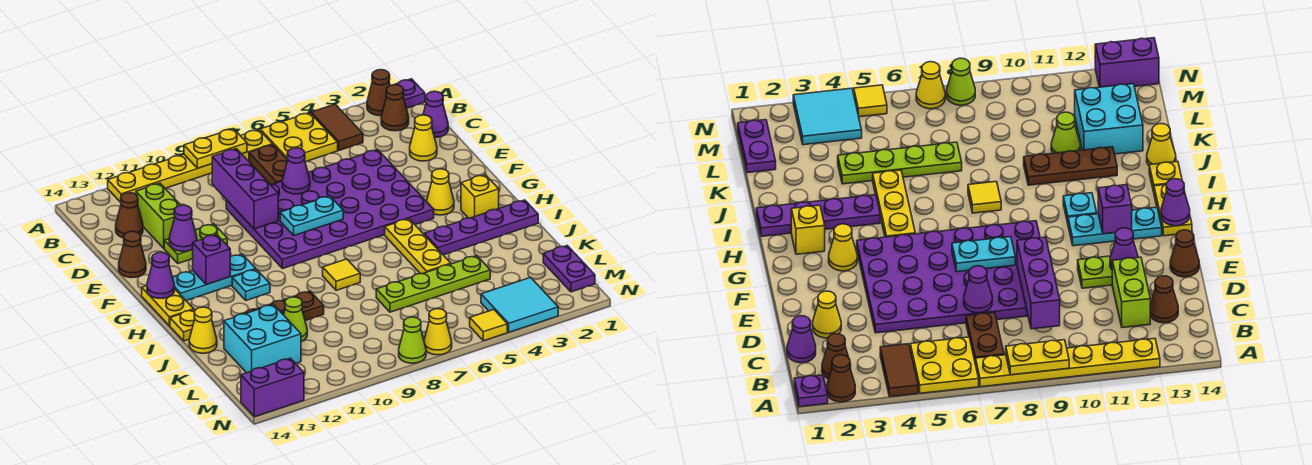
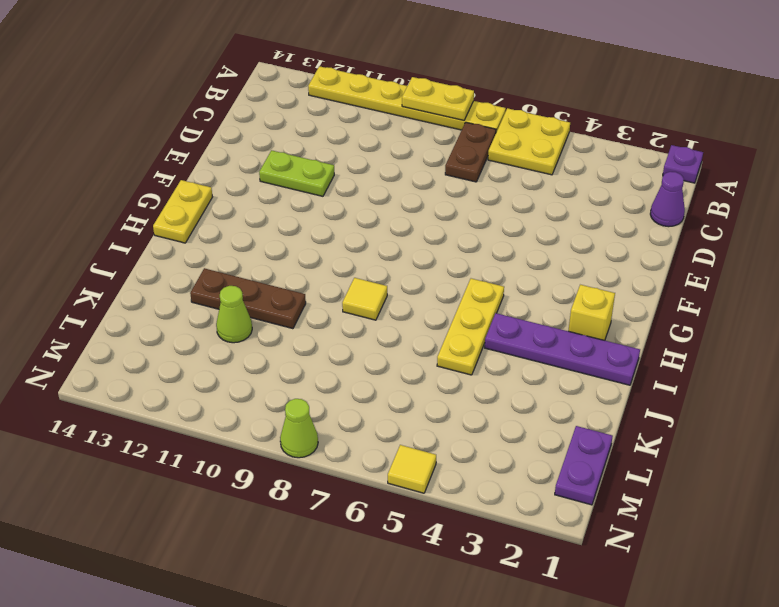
none -> brown cone A2 level 1
none -> brown tile A4:B4 level 1
none -> brown cone B2 level 1
none -> lime brick C12:D12 level 1

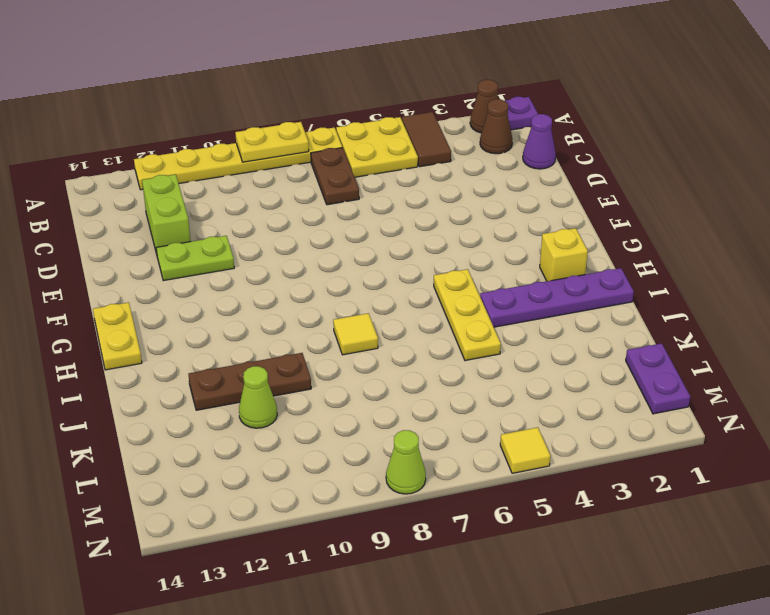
none -> brown cone C13 level 1
none -> yellow cone D2 level 1
none -> purple plate D4:G9 level 1
none -> brown cone E14 level 1

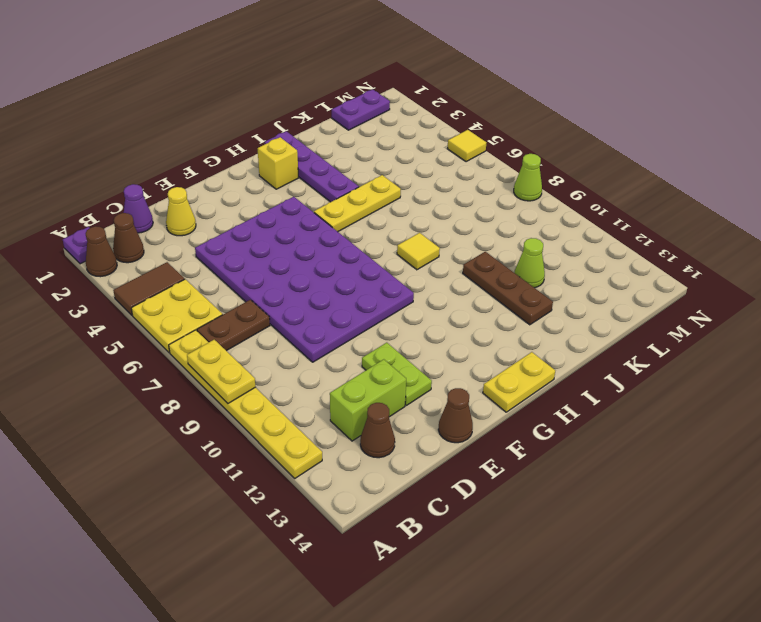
none -> yellow cone G3 level 1
none -> cyan plate G11:G13 level 1
none -> cyan plate H11 level 1
none -> yellow plate I14 level 1

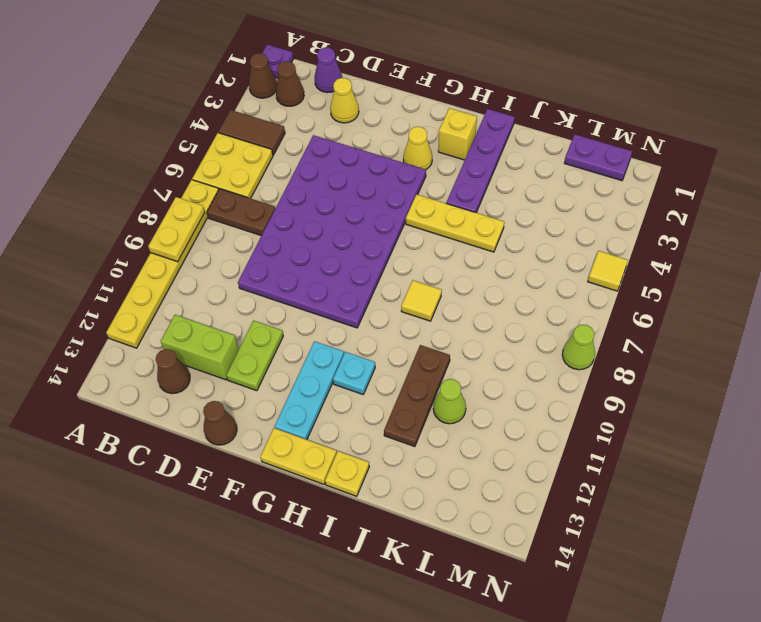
none -> yellow cone J14 level 1
none -> lime plate K4:K7 level 1
none -> cyan brick K12:L13 level 1
none -> cyan tile M3:N4 level 1

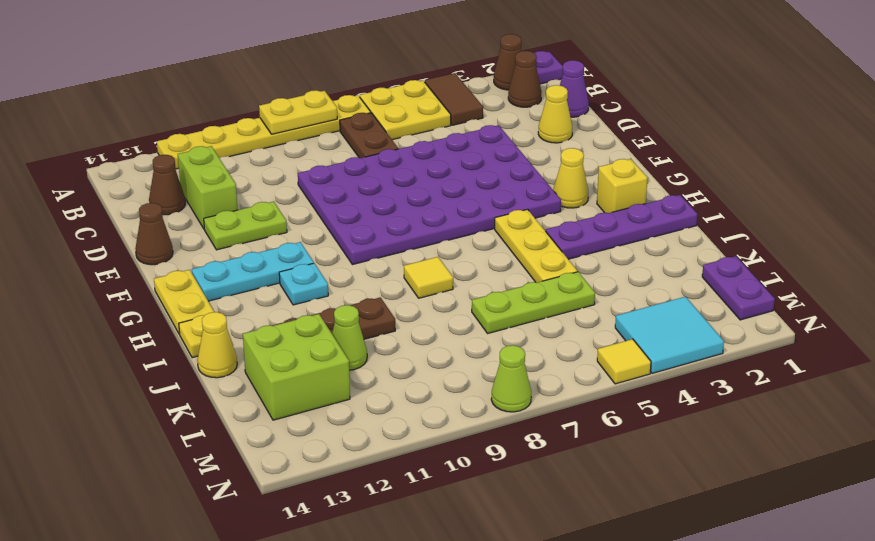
lime plate K5:K7 level 1 -> lime plate K4:K7 level 1
lime brick K12:L13 level 1 -> cyan brick K12:L13 level 1
none -> yellow cone N7 level 1
none -> purple brick N13:N14 level 1
none -> purple brick C9:E9 level 2
none -> purple cone D7 level 2

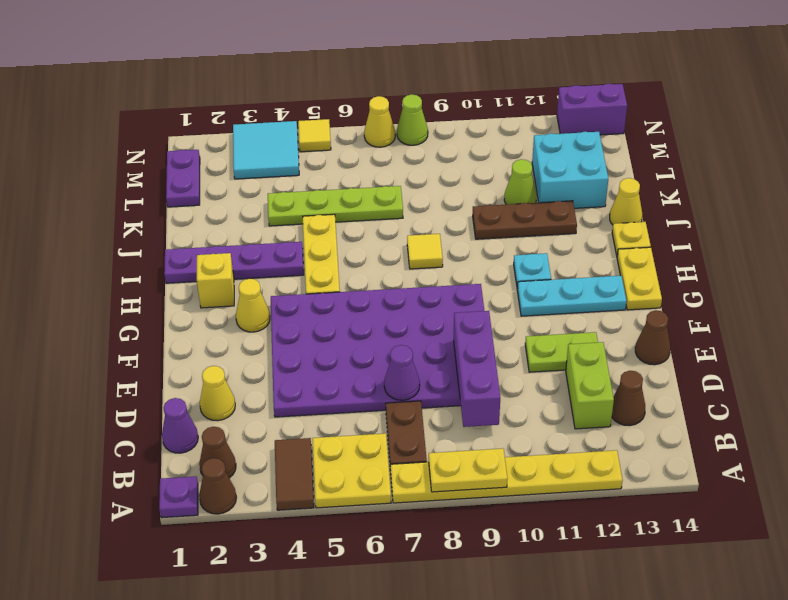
none -> purple cone E12 level 2
none -> cyan plate F7:F8 level 2
none -> purple brick G12 level 2
none -> purple cone G14 level 2

